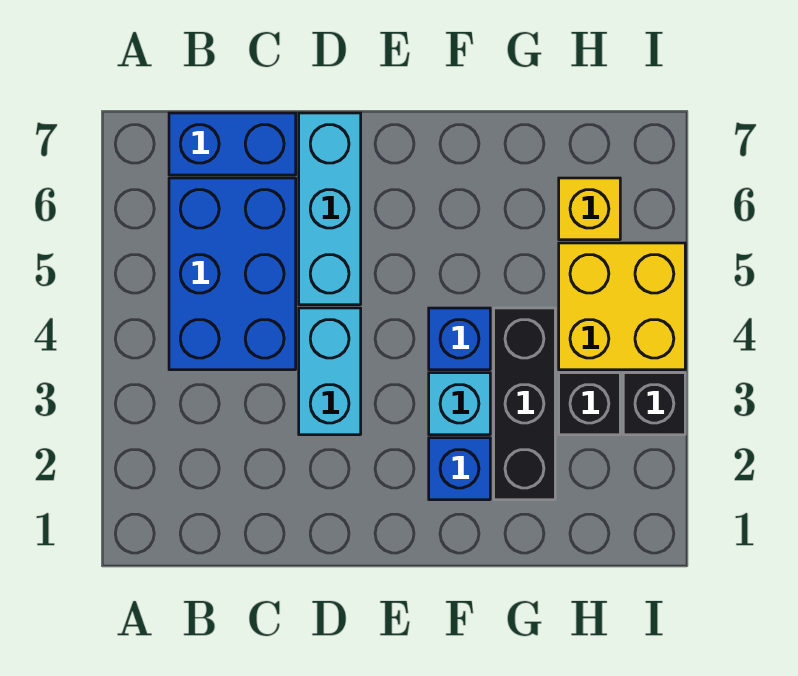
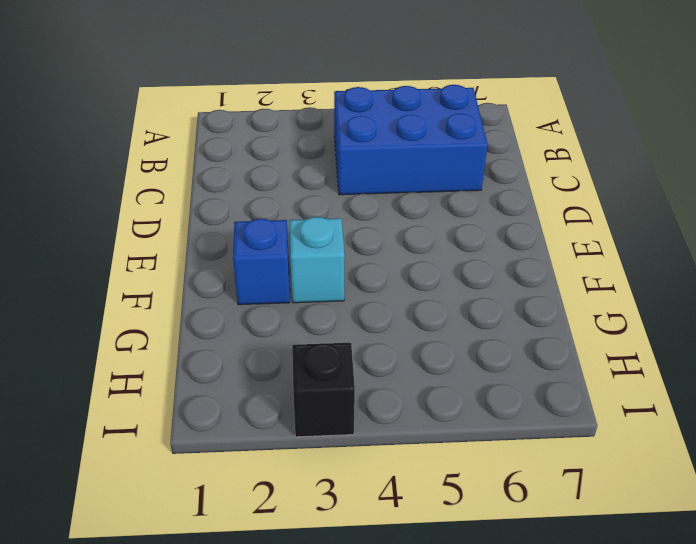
none -> blue brick B7:C7 level 1
none -> cyan brick D3:D4 level 1
none -> cyan brick D5:D7 level 1

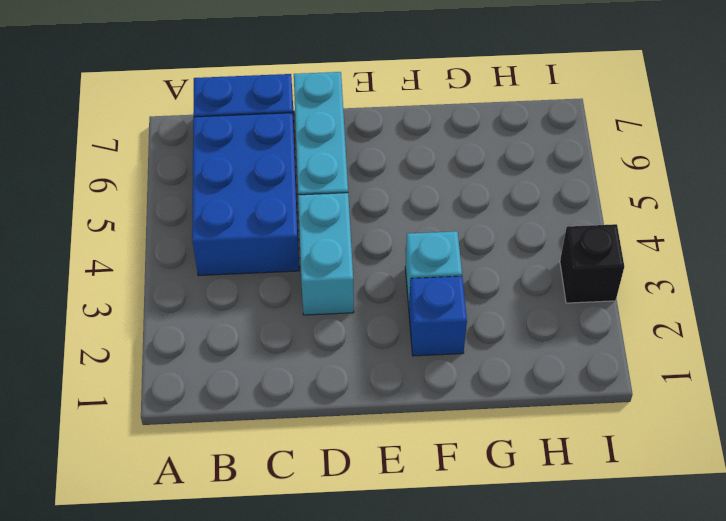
none -> blue brick F4 level 1
none -> black brick G2:G4 level 1
none -> black brick H3 level 1

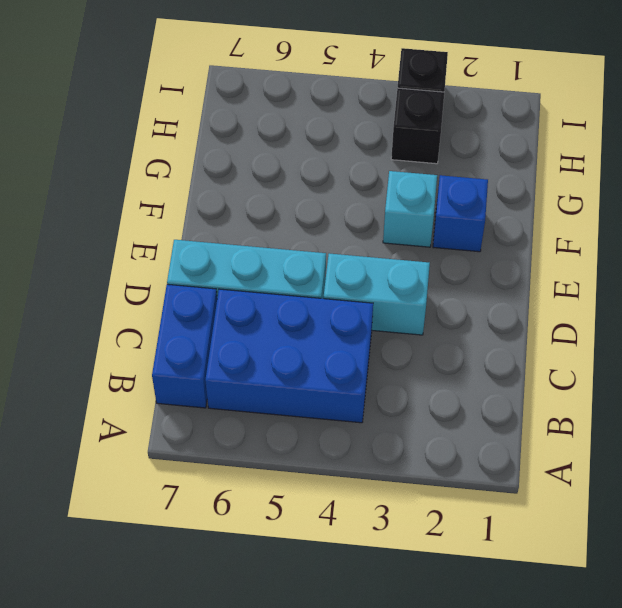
none -> blue brick F4 level 1
none -> black brick G2:G4 level 1
none -> yellow brick H4:I5 level 1

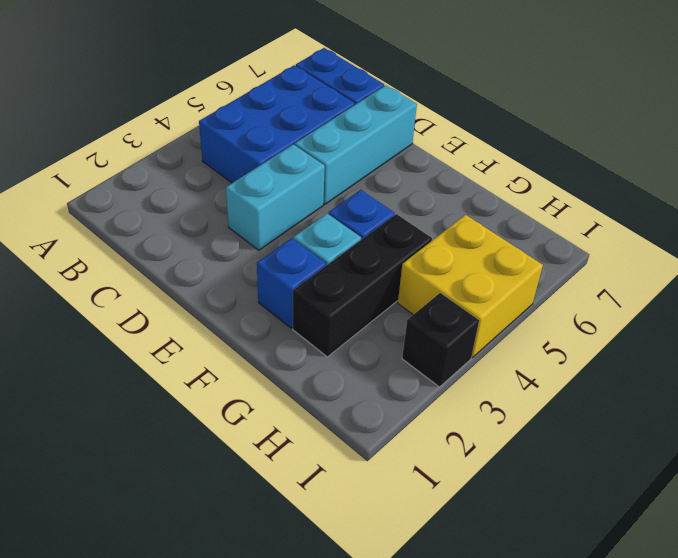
none -> black brick H3 level 1
none -> yellow brick H6 level 1

